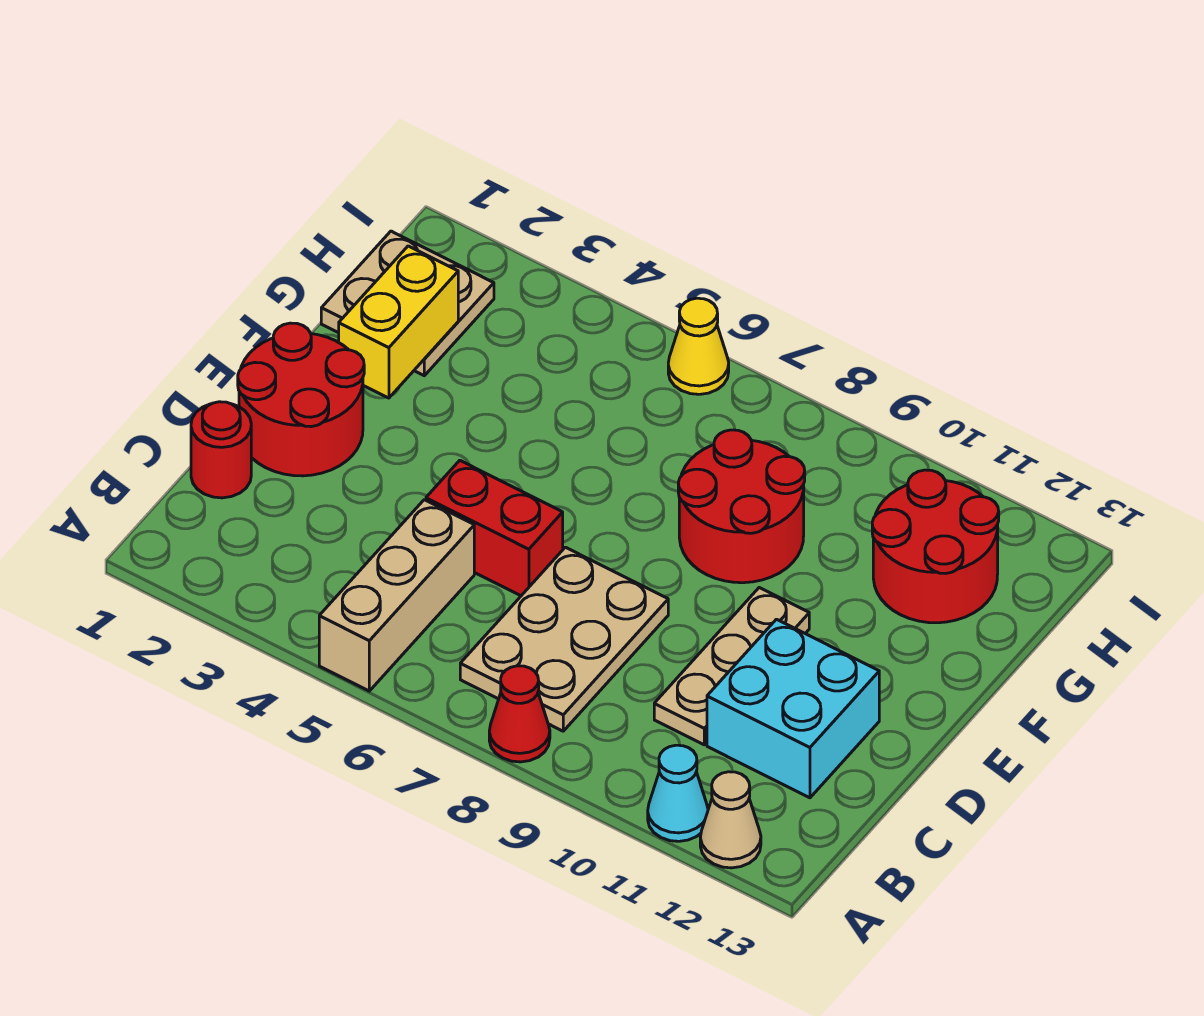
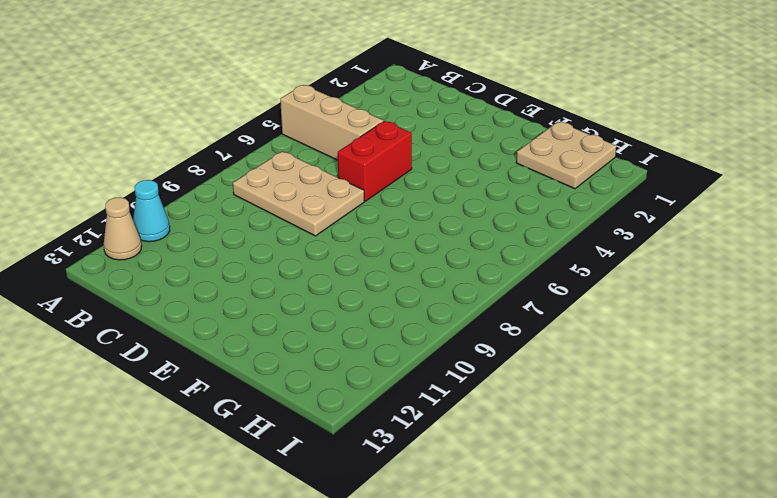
none -> red cone A8 level 1
none -> red round brick C1 level 1
none -> tan plate C10:E10 level 1

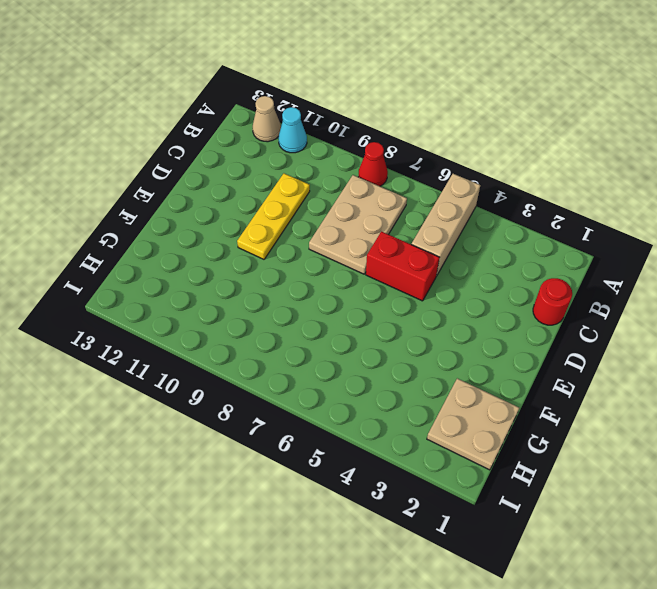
yellow plate C10:E10 level 1 -> tan plate C10:E10 level 1
none -> cyan brick C11:D12 level 1
none -> red round brick D1:E2 level 1
none -> red round brick F8:G9 level 1

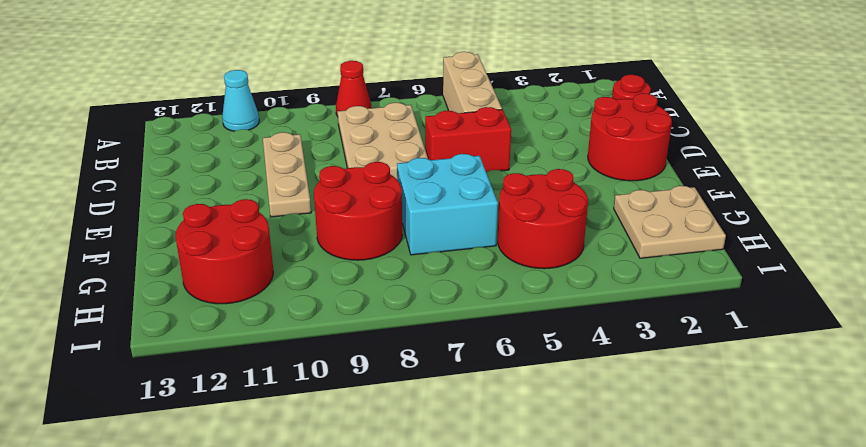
cyan brick F6:G7 level 1 -> cyan brick C11:D12 level 1
red round brick G4:H5 level 1 -> none
none -> tan cone A12 level 1
none -> yellow cone I6 level 1
none -> yellow brick F2:G2 level 2

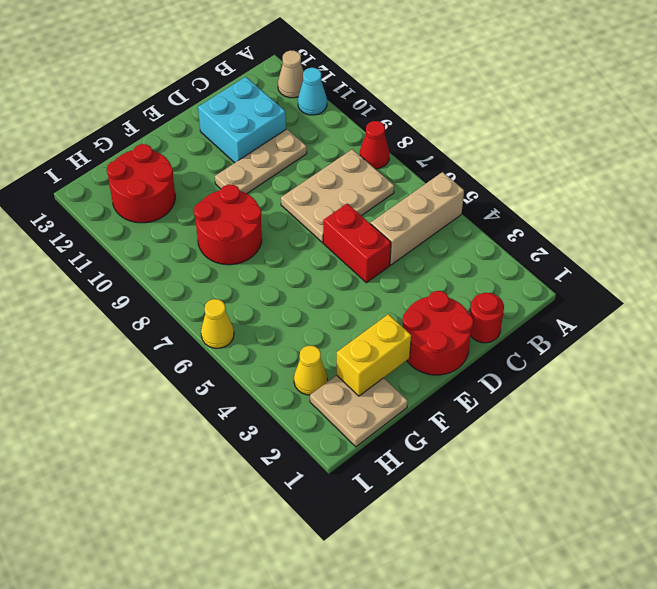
yellow cone H3 level 1 -> none

